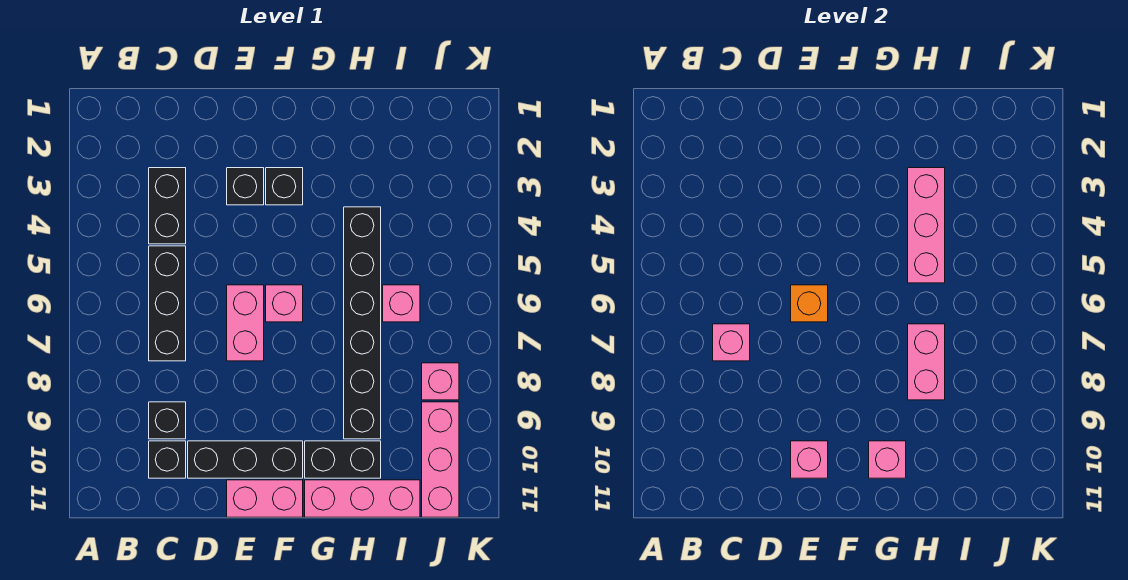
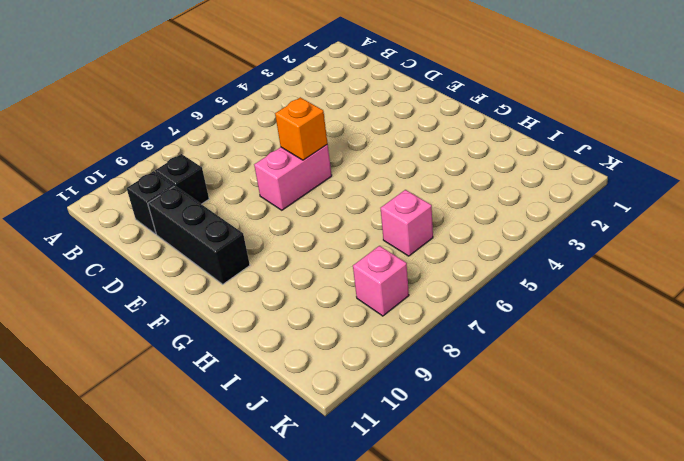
none -> black brick C3:C4 level 1
none -> black brick C5:C7 level 1
none -> black brick E3 level 1

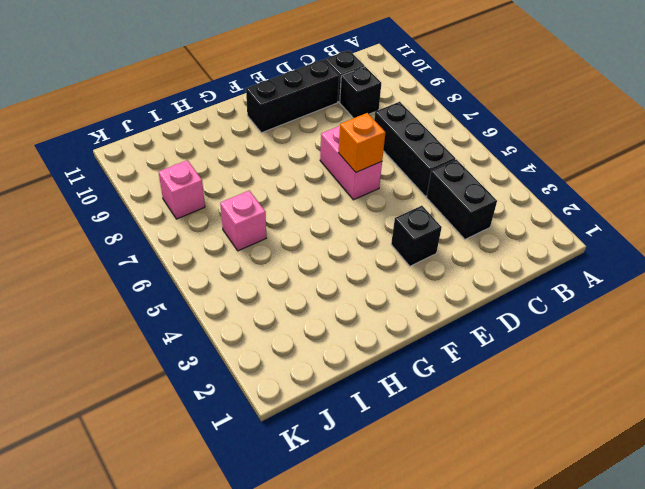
none -> pink brick E11:F11 level 1
none -> black brick F3 level 1
none -> pink brick F6 level 1

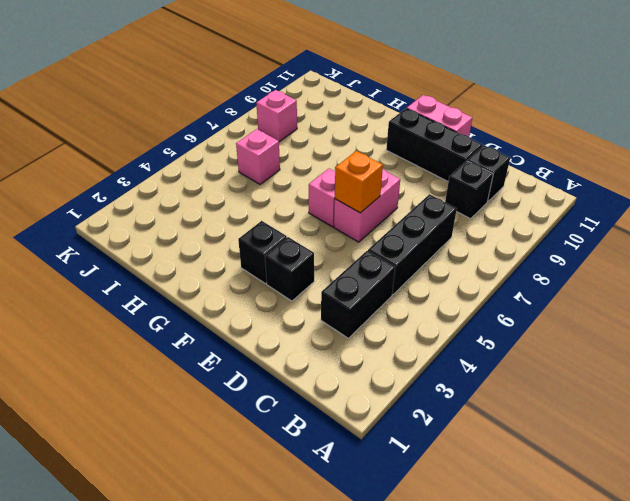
none -> black brick G10:H10 level 1
none -> pink brick G11:I11 level 1
none -> black brick H4:H9 level 1

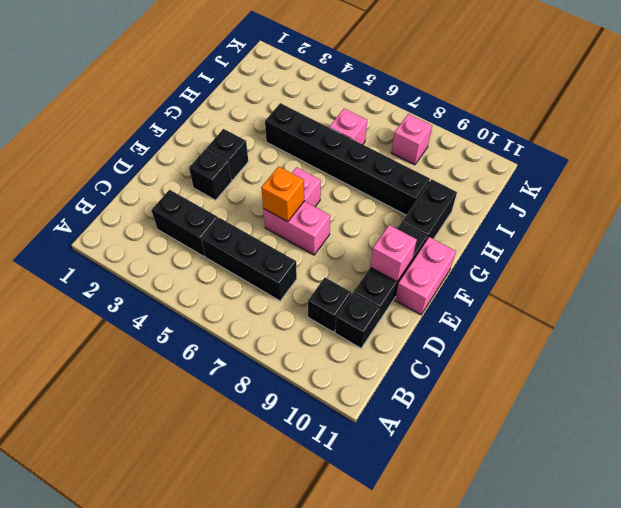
none -> pink brick G11:I11 level 1
none -> pink brick J9:J11 level 1
none -> pink brick C7 level 2

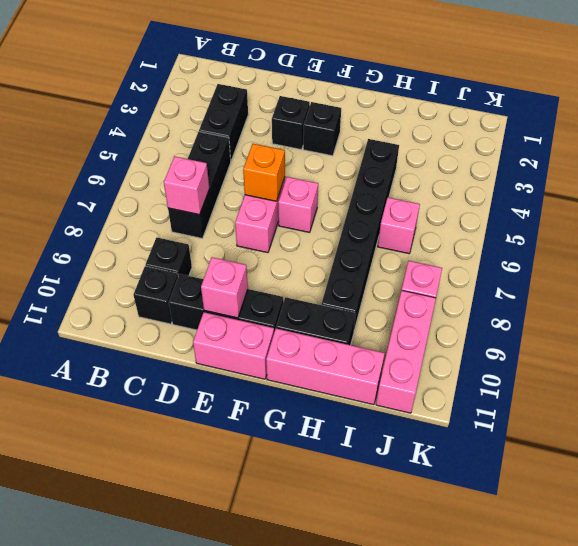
none -> pink brick G10 level 2
none -> pink brick H3:H5 level 2
none -> pink brick H7:H8 level 2

